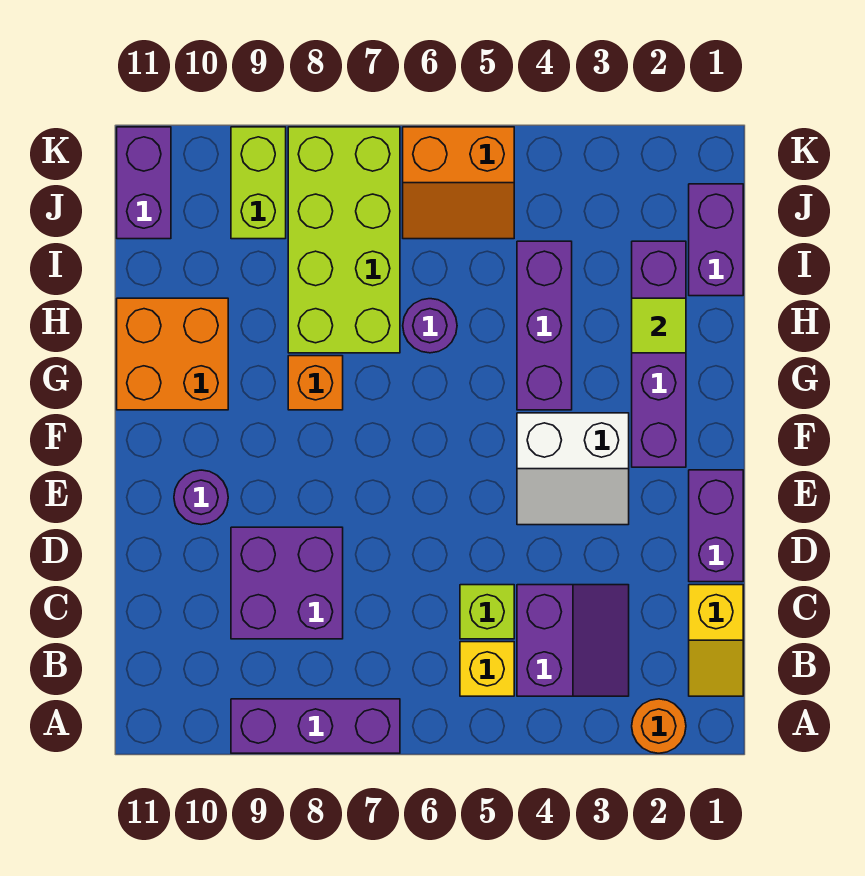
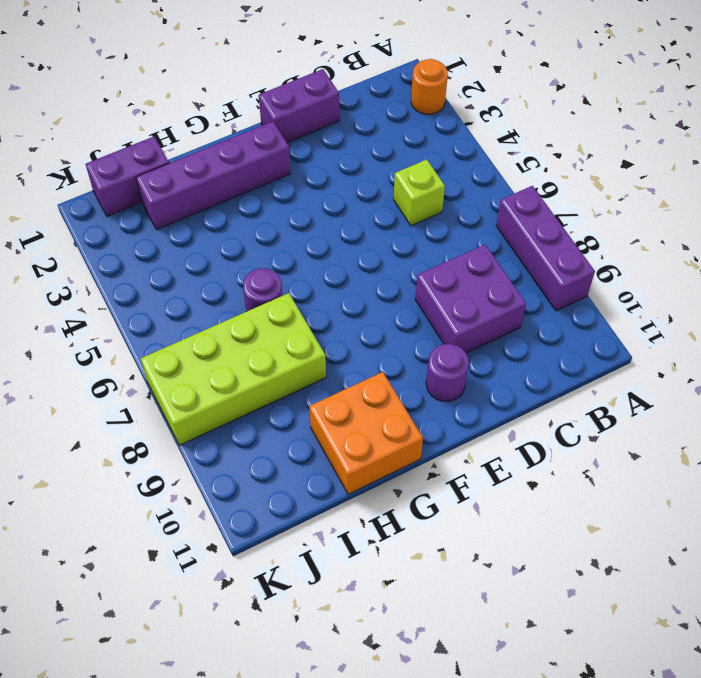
none -> yellow slope B1:C1 level 1 top C
none -> purple slope B3:C4 level 1 top 4
none -> yellow brick B5 level 1

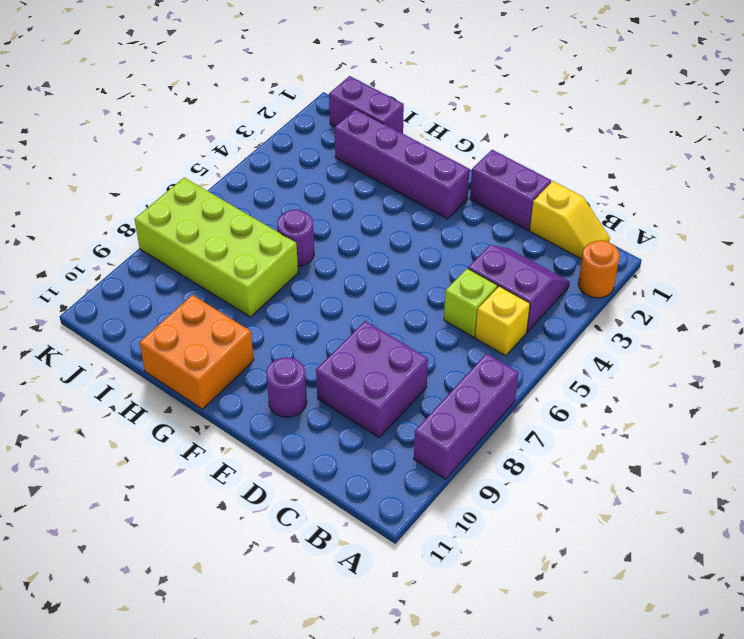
none -> white slope E3:F4 level 1 top F
none -> purple brick G4:I4 level 1
none -> orange brick G8 level 1

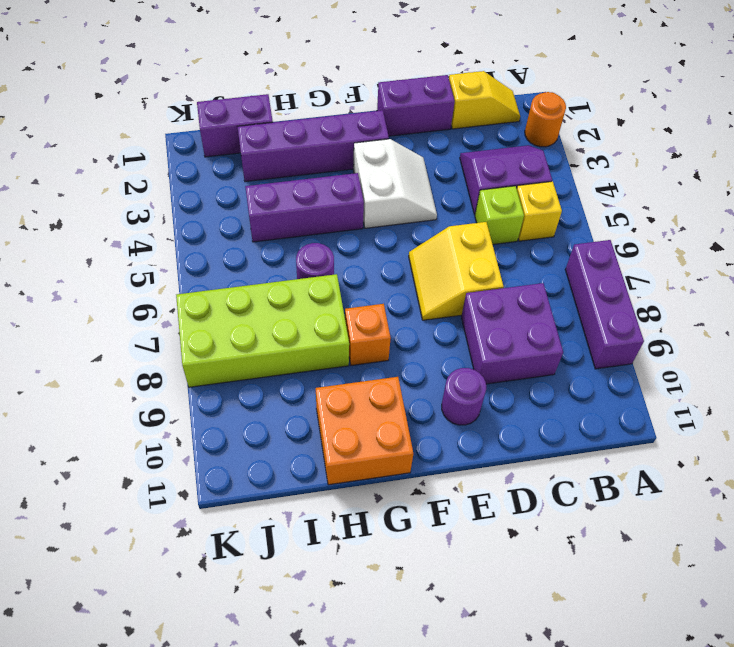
yellow slope D6:E7 level 1 top D -> none
none -> orange slope J5:K6 level 1 top K
none -> lime brick J9:K9 level 1
none -> purple brick J11:K11 level 1

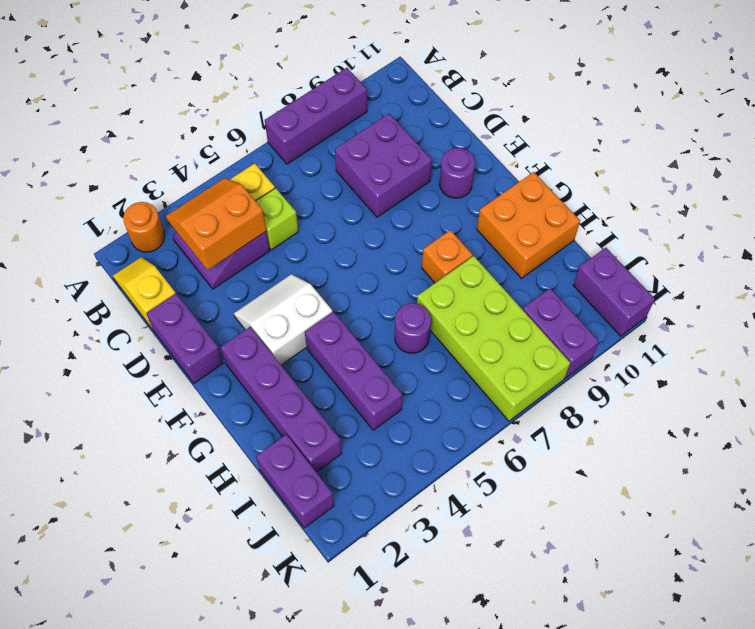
orange slope B3:C4 level 2 top C -> orange slope J5:K6 level 1 top K
purple brick J9:K9 level 1 -> lime brick J9:K9 level 1
none -> lime tile H2 level 2

